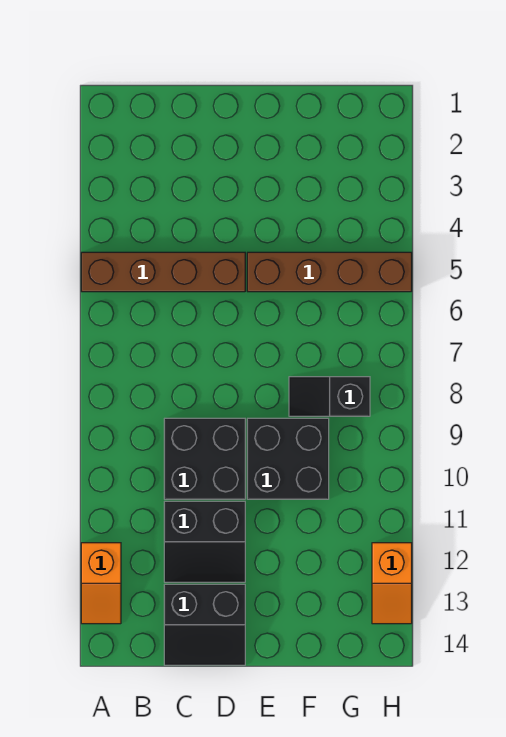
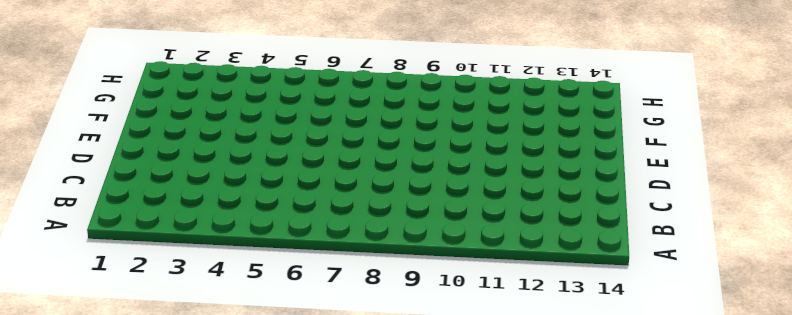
none -> brown brick A5:D5 level 1
none -> orange slope A12:A13 level 1 top 12

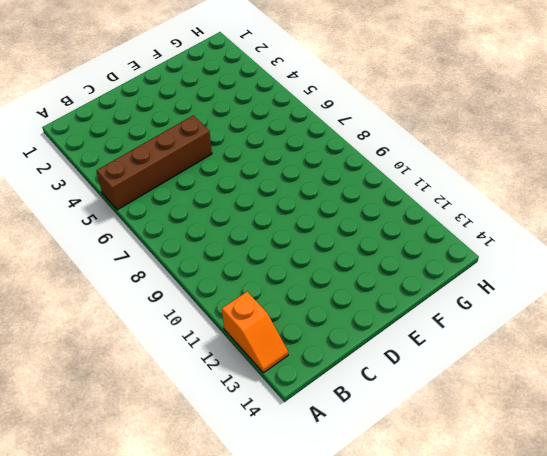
none -> black brick C9:D10 level 1
none -> black slope C11:D12 level 1 top 11

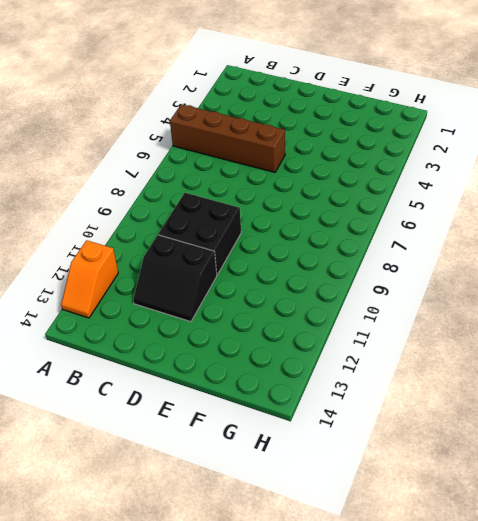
none -> black slope C13:D14 level 1 top 13
none -> brown brick E5:H5 level 1

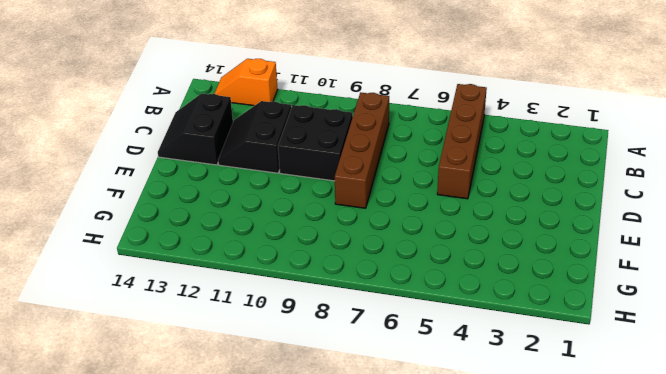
brown brick B8:E8 level 1 -> brown brick E5:H5 level 1
none -> black brick E9:F10 level 1
none -> black slope F8:G8 level 1 top G

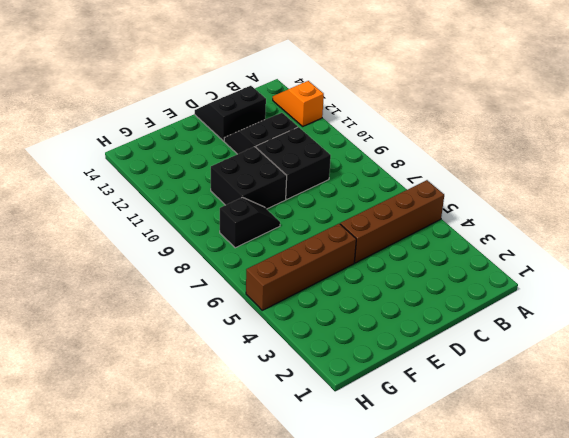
none -> orange slope H12:H13 level 1 top 12

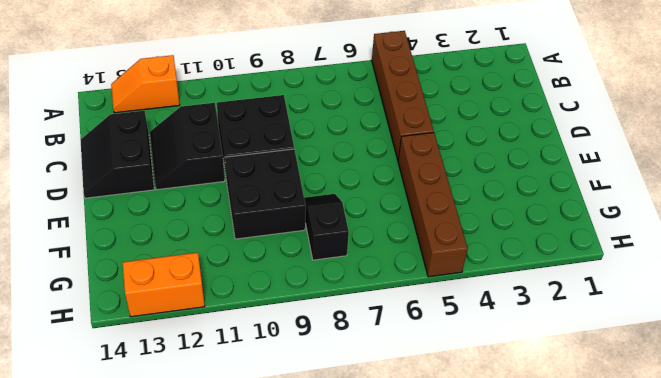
orange brick H12:H13 level 1 -> orange slope H12:H13 level 1 top 12

